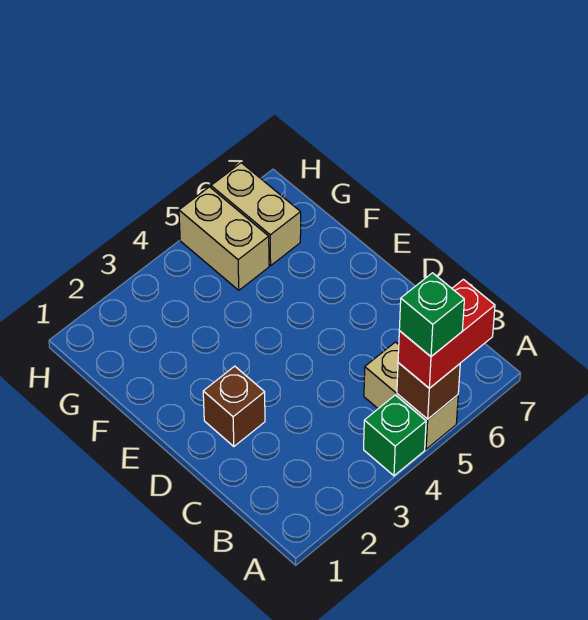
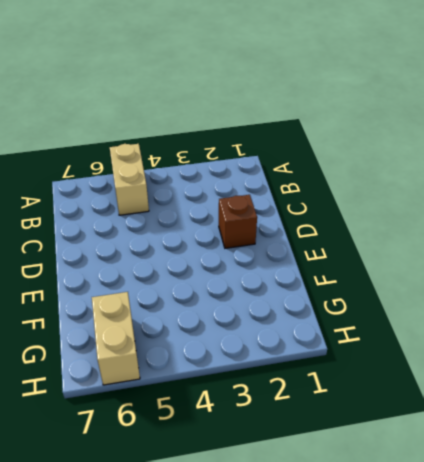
none -> green brick A4 level 1
none -> tan brick G5:H5 level 1

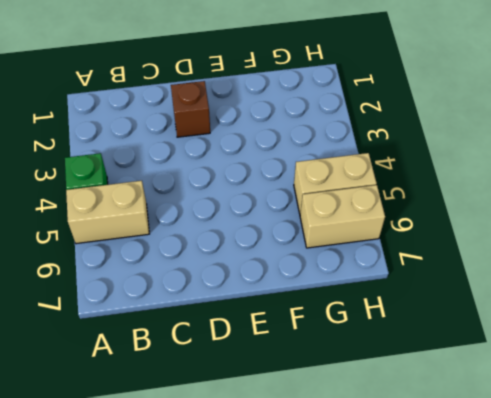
none -> brown brick A5 level 2
none -> red brick A5:A6 level 3

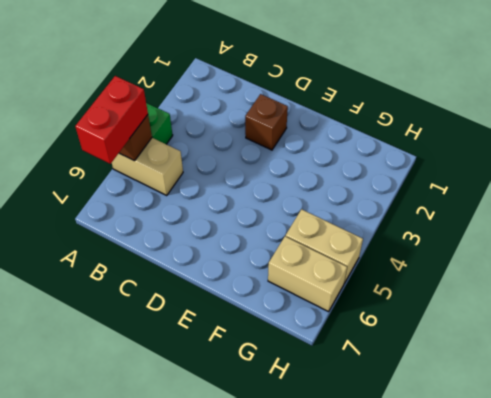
none -> green brick A5 level 4

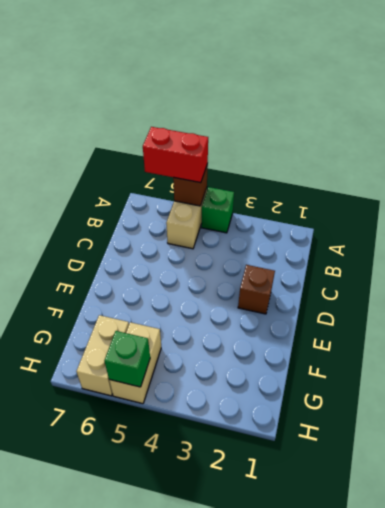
green brick H5 level 2 -> green brick A5 level 4

